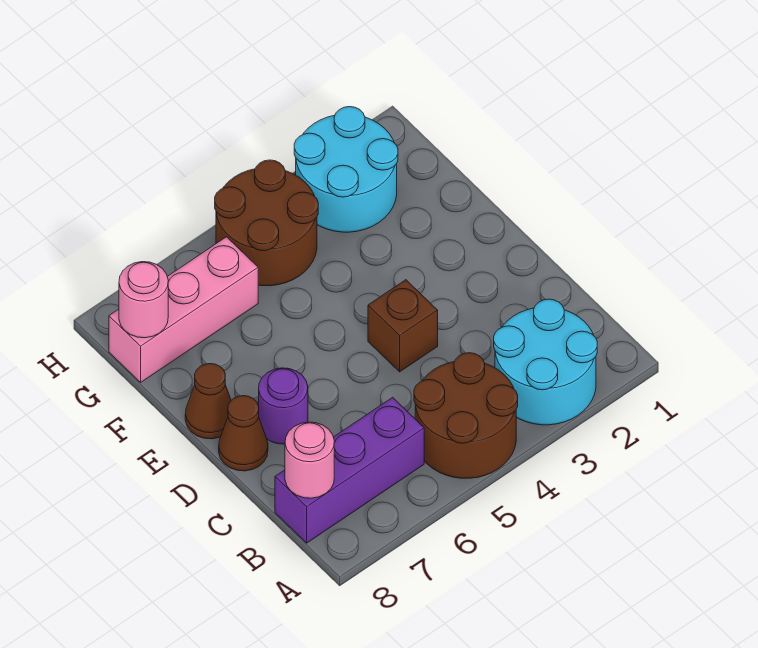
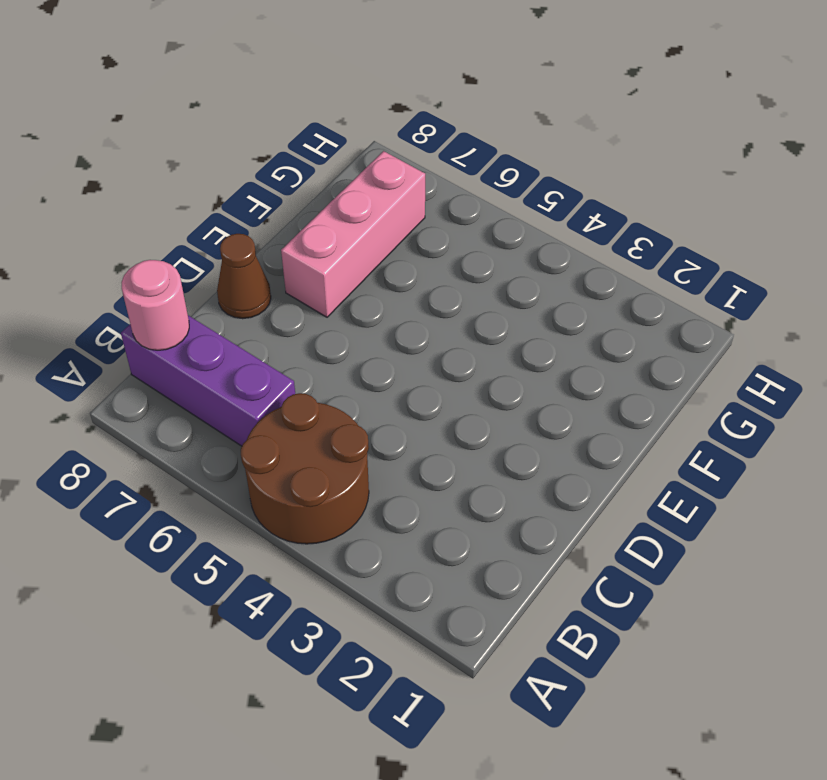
pink brick E7:G7 level 1 -> pink brick G6:G8 level 1
none -> cyan round brick A2:B3 level 1
none -> brown brick D4 level 1
none -> purple round brick D7 level 1

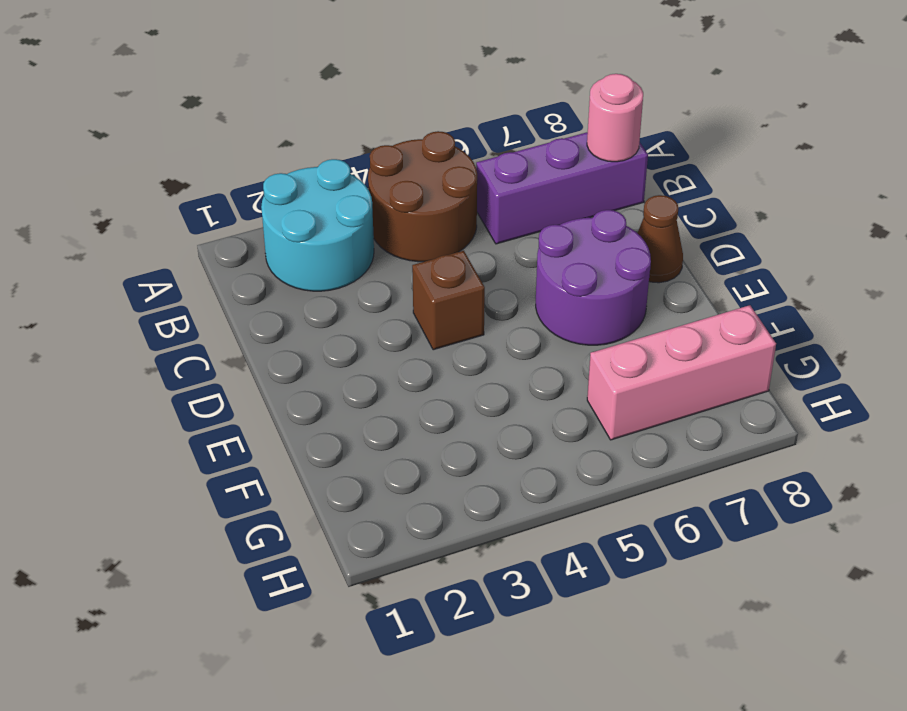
purple round brick D6:E7 level 1 -> purple round brick D7 level 1
none -> brown cone E8 level 1
none -> cyan round brick G2:H3 level 1
none -> brown round brick G4:H5 level 1

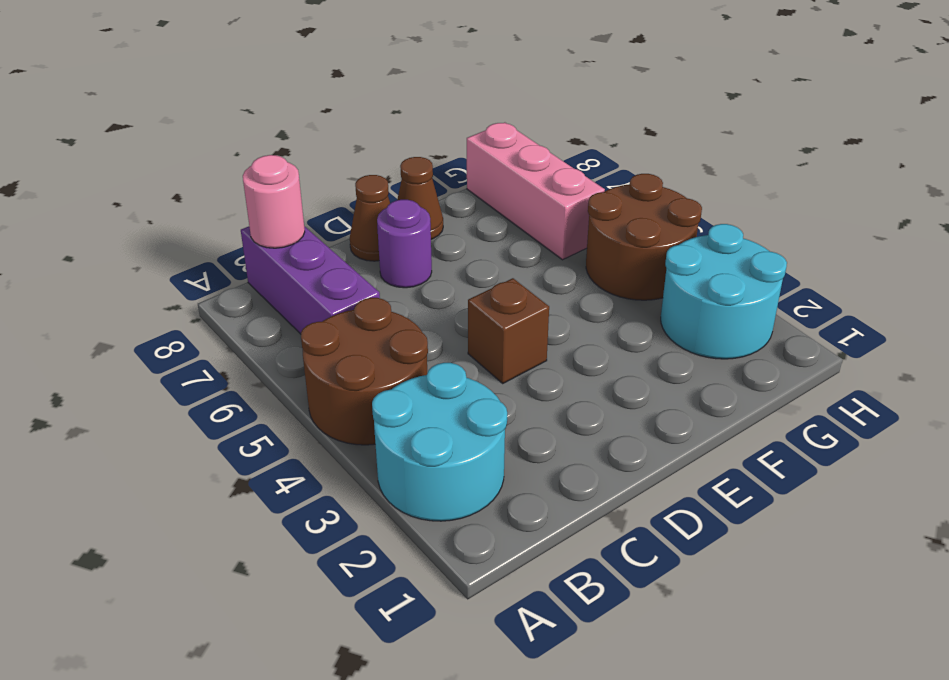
none -> pink round brick G8 level 2

